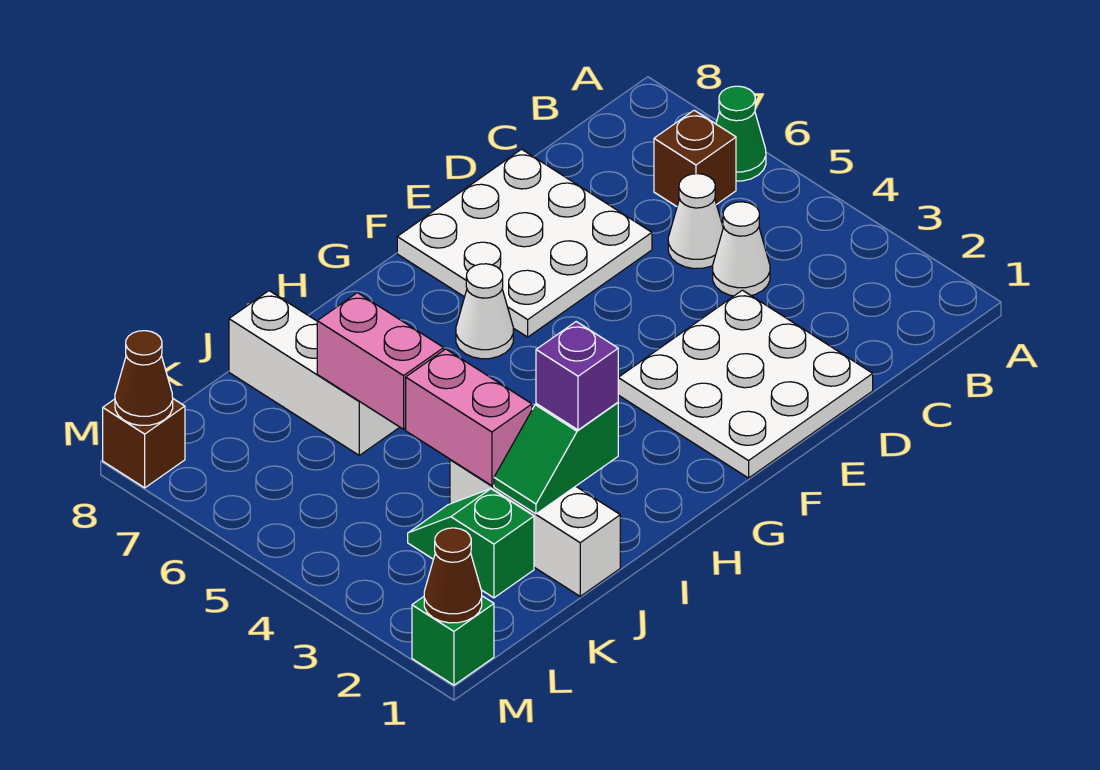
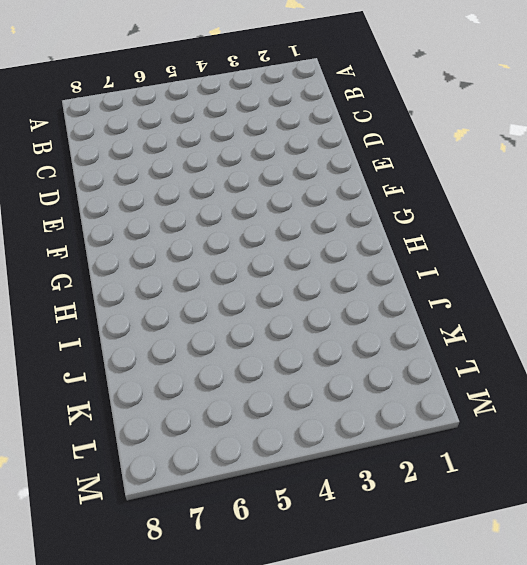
none -> green cone A6 level 1
none -> brown brick B6 level 1
none -> white cone C4 level 1

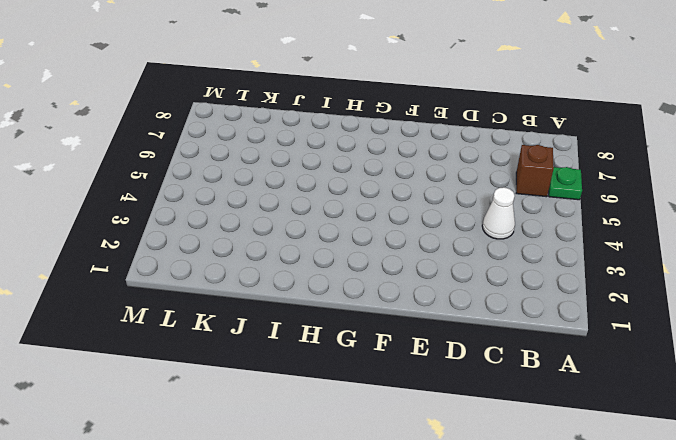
green plate A6 level 1 -> green cone A6 level 1
none -> white cone C5 level 1
none -> white plate D1:F3 level 1
none -> white plate D6:F8 level 1

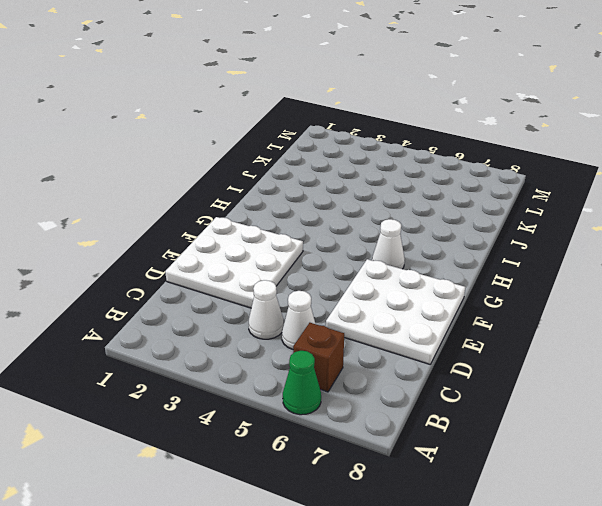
none -> white brick J1:J3 level 1
none -> white brick J6:J8 level 1
none -> green slope K2:K3 level 1 top 2

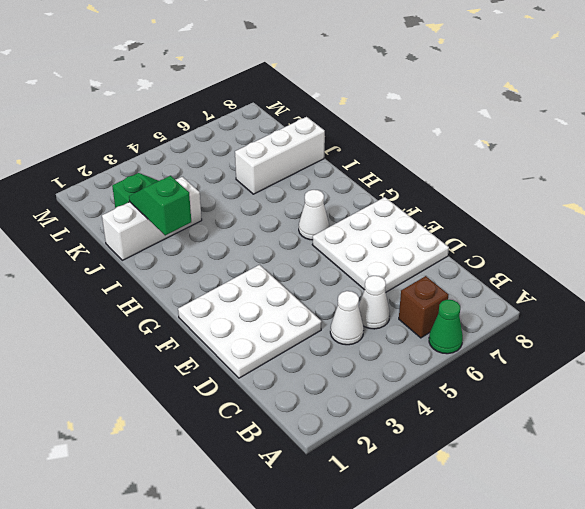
none -> green brick M1 level 1
none -> brown brick M8 level 1
none -> pink brick J3:J4 level 2

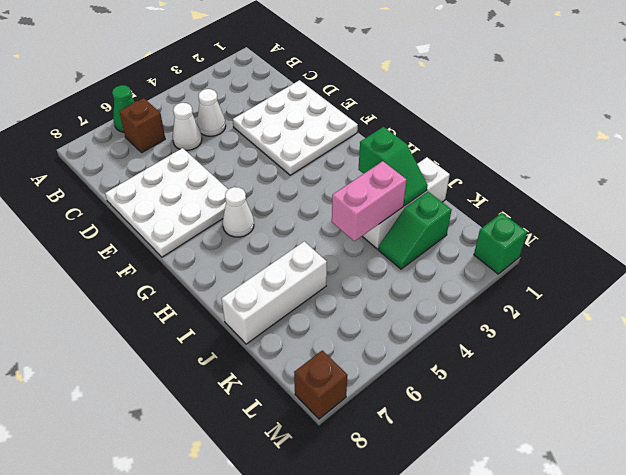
none -> pink brick J5:J6 level 2
none -> brown cone M1 level 2
none -> brown cone M8 level 2

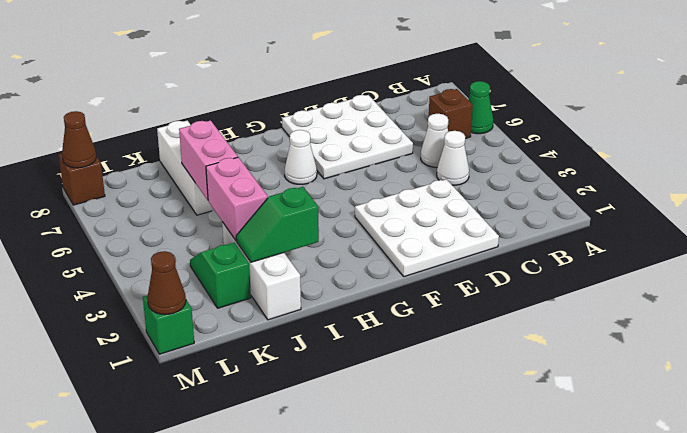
none -> purple brick I2 level 3

